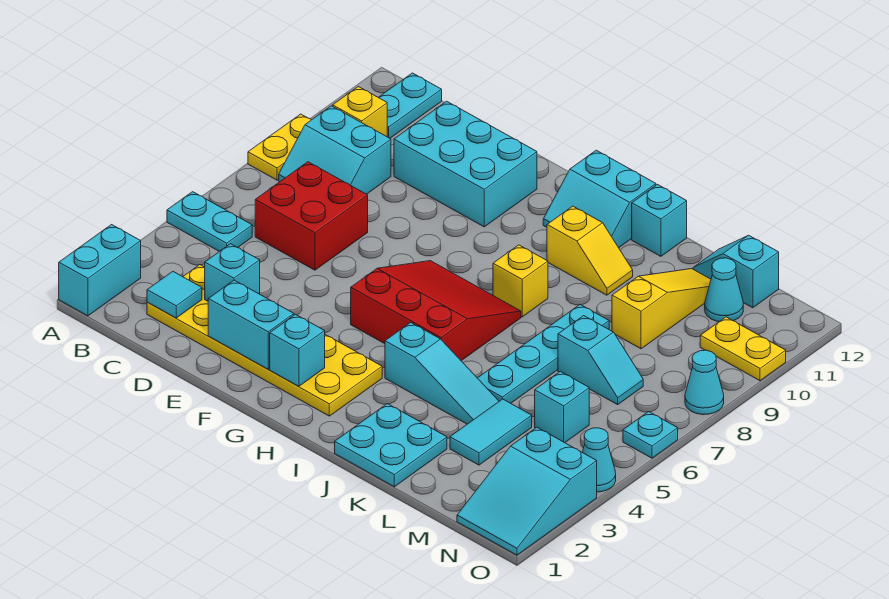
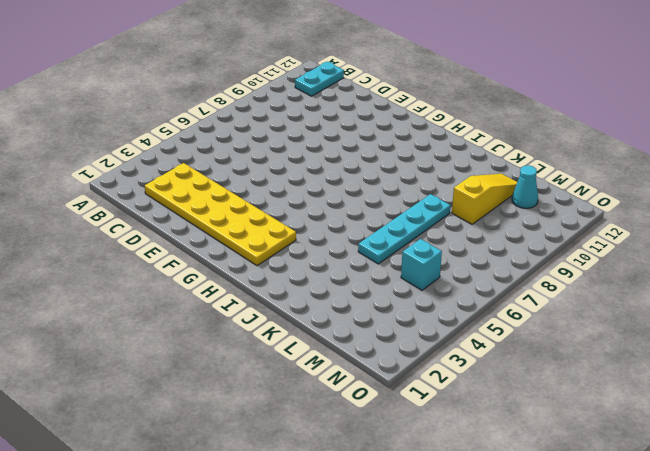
none -> cyan brick A1:A2 level 1
none -> cyan plate A5:B5 level 1
none -> yellow plate A8:A9 level 1
none -> cyan slope B8:C9 level 1 top 9

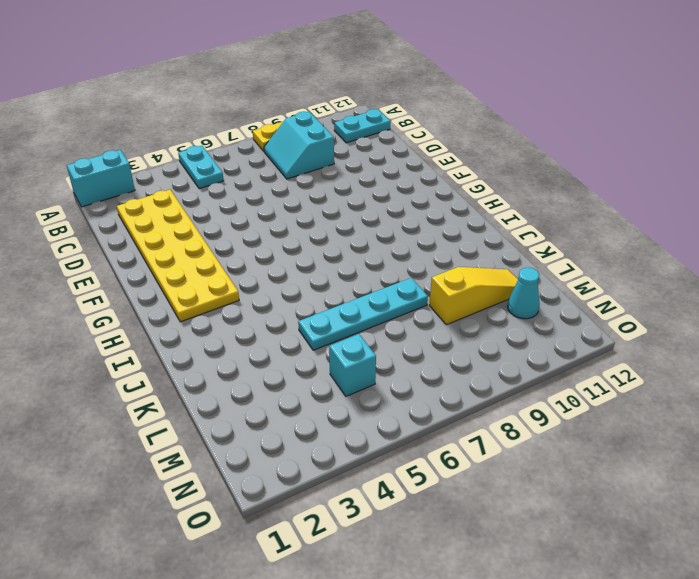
none -> yellow brick B10 level 1
none -> red brick C6:D7 level 1
none -> cyan brick D10:F11 level 1
none -> red slope G5:I7 level 1 top 5

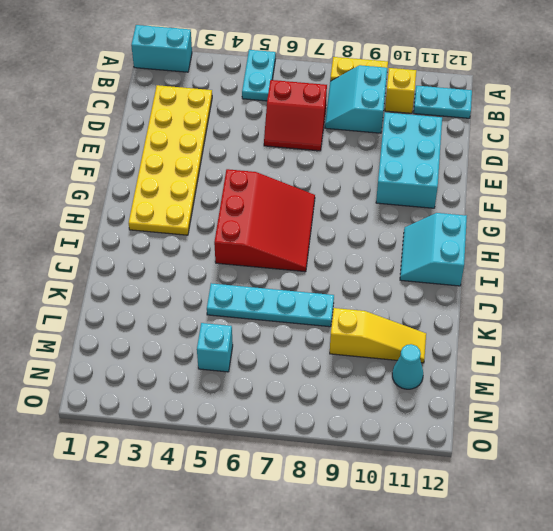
red slope C6:D7 level 1 top C -> red brick C6:D7 level 1
none -> cyan slope I4:K4 level 1 top I
none -> yellow brick I8 level 1
none -> yellow slope I10:J10 level 1 top I
none -> cyan plate J1:K2 level 1

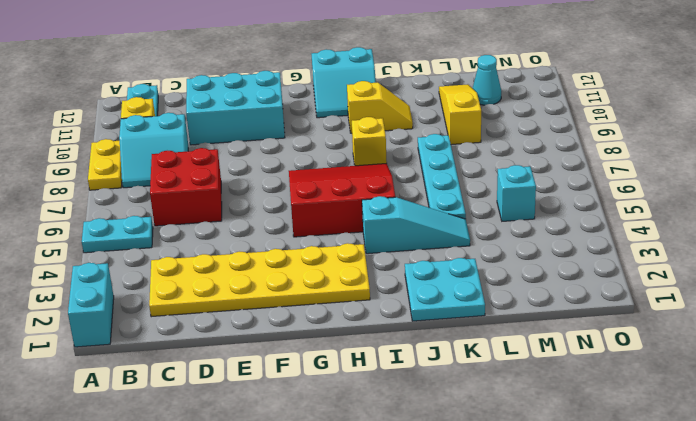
none -> cyan brick J12 level 1
none -> cyan tile L3:L4 level 1
none -> cyan slope L7:M7 level 1 top L
none -> cyan slope L12:M12 level 1 top M

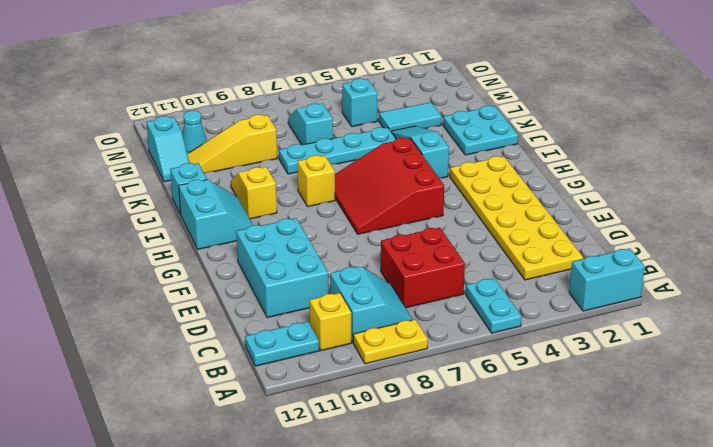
none -> cyan slope N1:O3 level 1 top 3
none -> yellow plate N10:O10 level 1
none -> cyan cone O4 level 1
none -> cyan plate O6 level 1

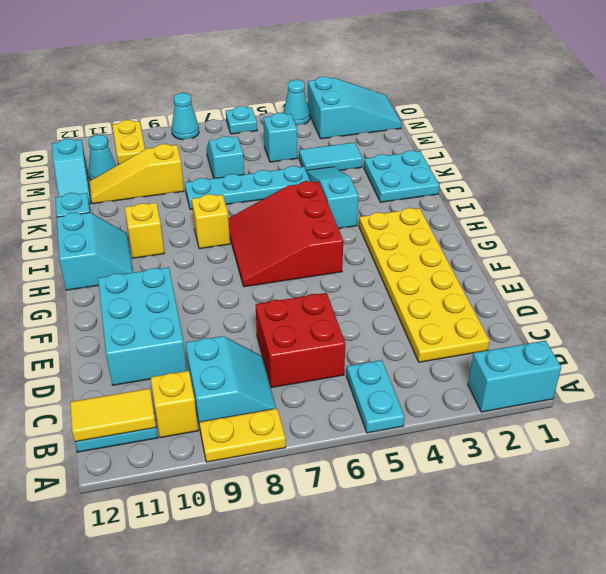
yellow tile B11:B12 level 2 -> none
none -> cyan tile C2 level 2
none -> cyan brick D3 level 2
none -> cyan brick E2:F2 level 2
none -> cyan brick G2 level 2

